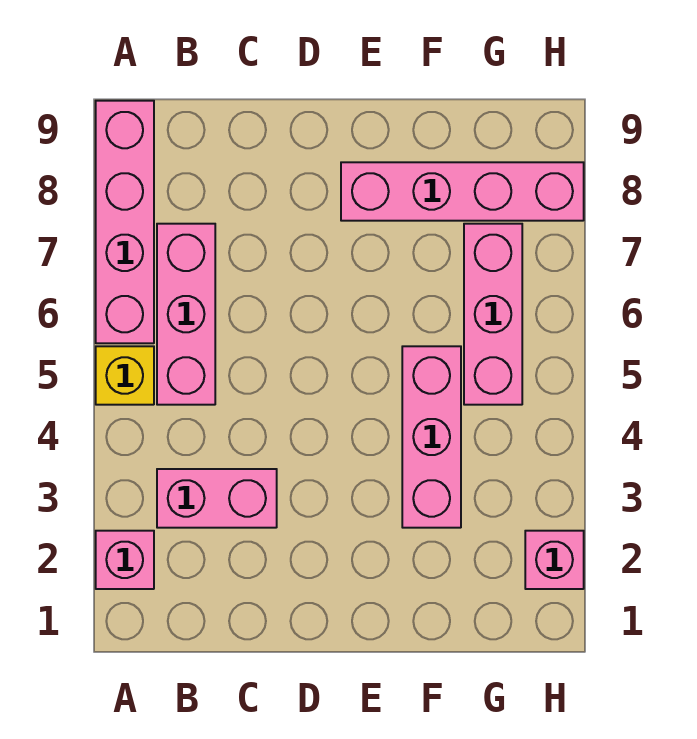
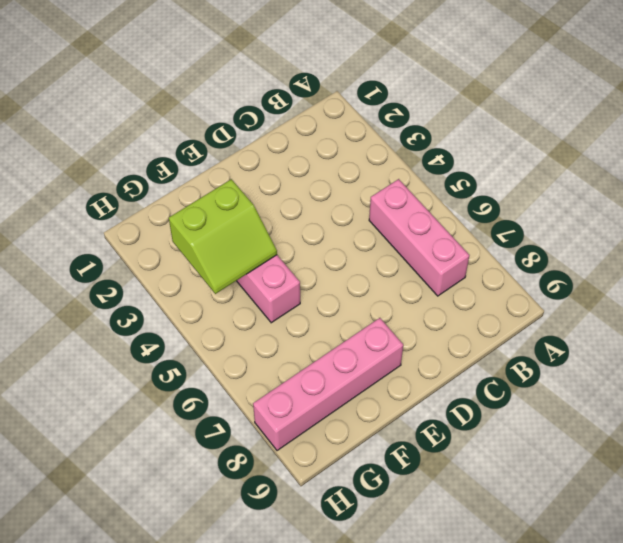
lime slope F3:G4 level 2 top 3 -> none
none -> pink brick A2 level 1
none -> yellow brick A5 level 1

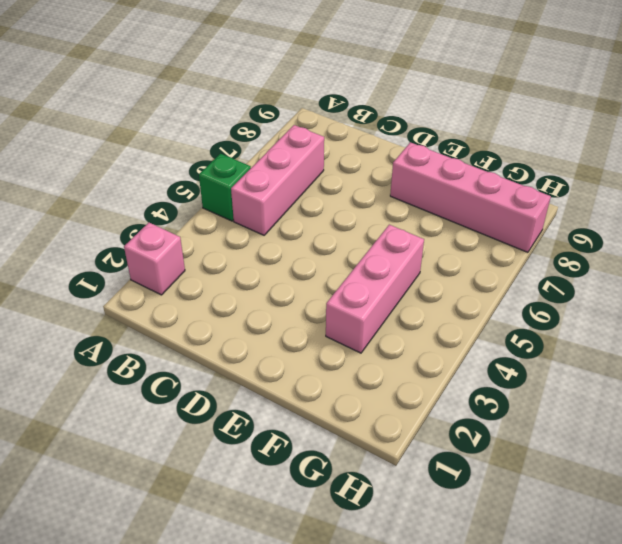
green brick A5 level 1 -> yellow brick A5 level 1
none -> pink brick A6:A9 level 1
none -> pink brick B3:C3 level 1

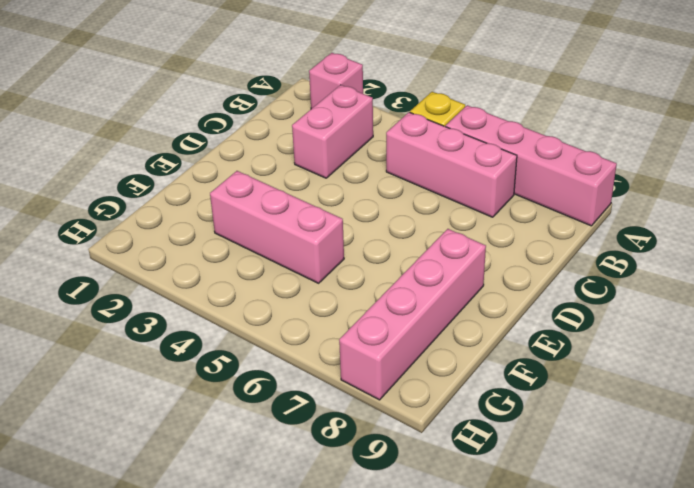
none -> pink brick G5:G7 level 1
none -> pink brick H2 level 1

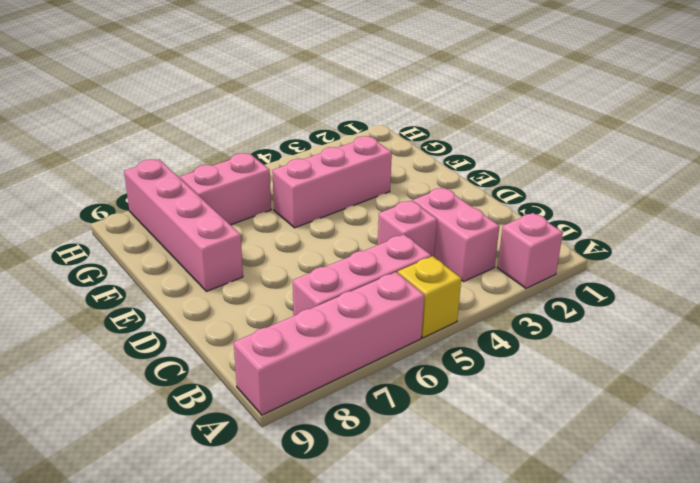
pink brick C4 level 1 -> pink brick H2 level 1
pink brick G6:G7 level 1 -> pink brick G5:G7 level 1

